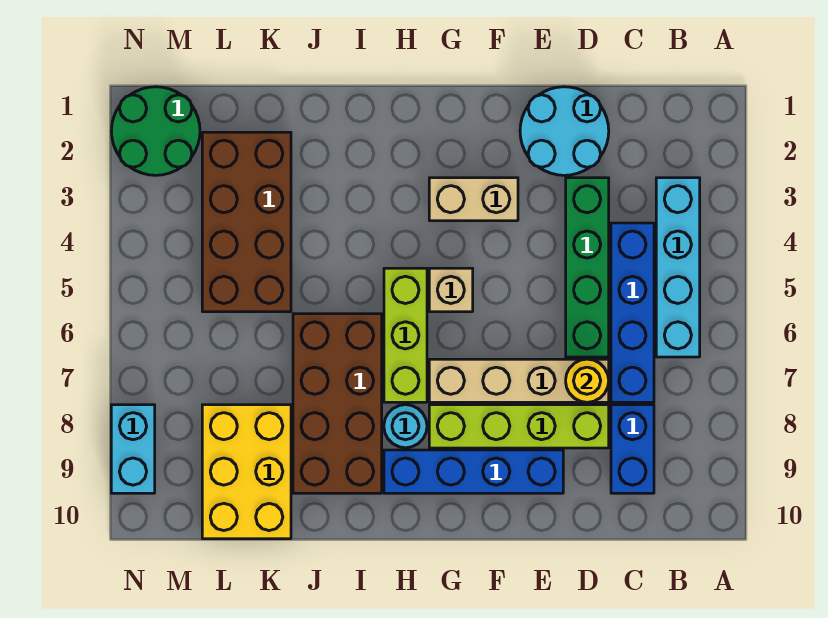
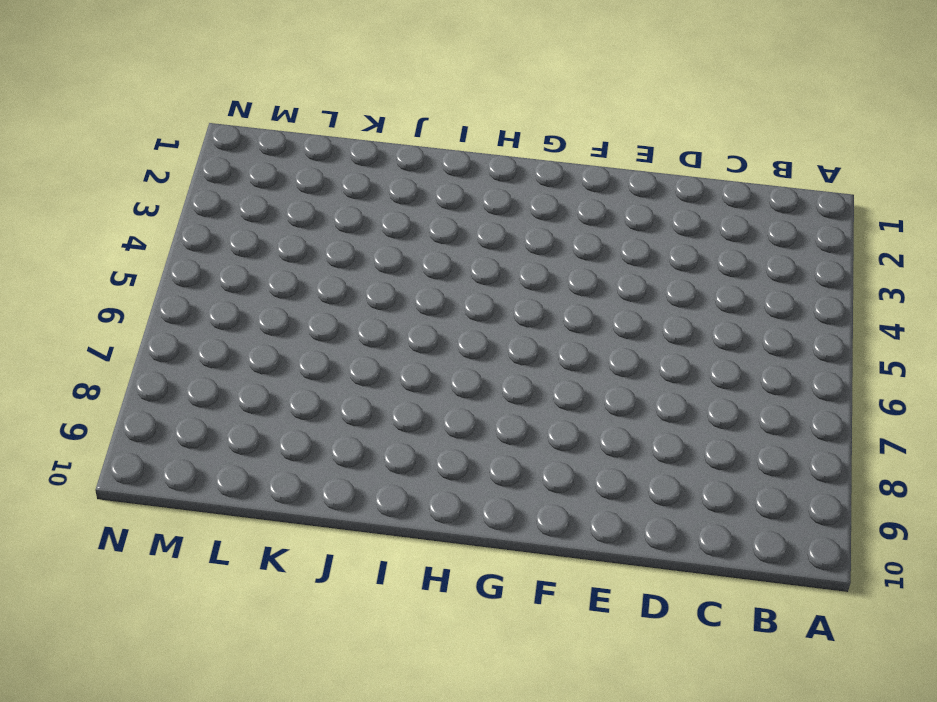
none -> cyan brick B3:B6 level 1
none -> blue brick C4:C7 level 1
none -> blue brick C8:C9 level 1

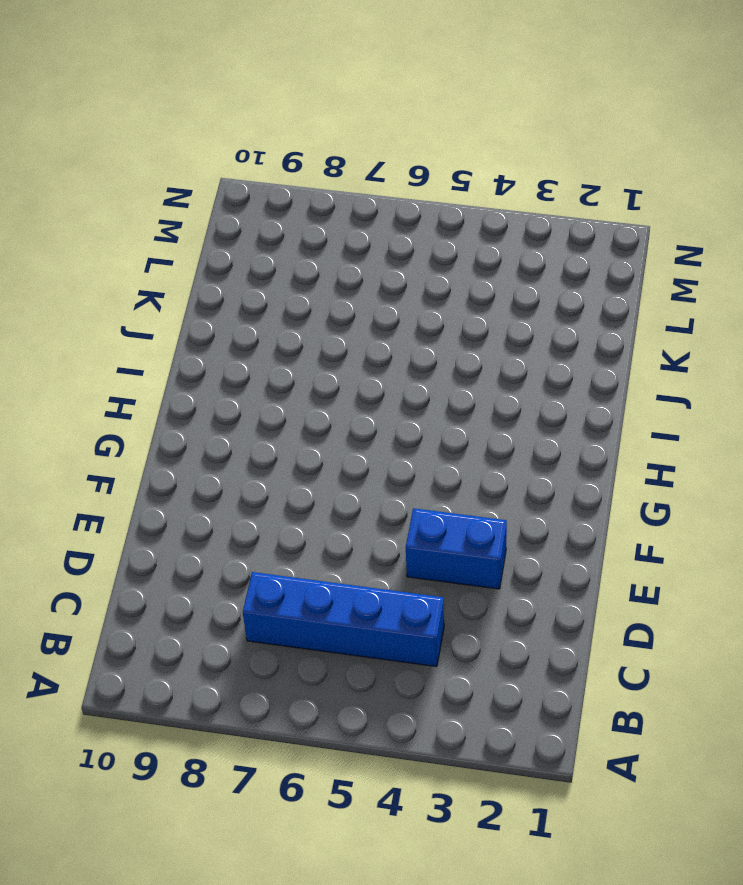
blue brick E3:E4 level 1 -> blue brick C8:C9 level 1
none -> cyan brick B3:B6 level 1
none -> cyan round brick D1:E2 level 1
none -> green brick D3:D6 level 1

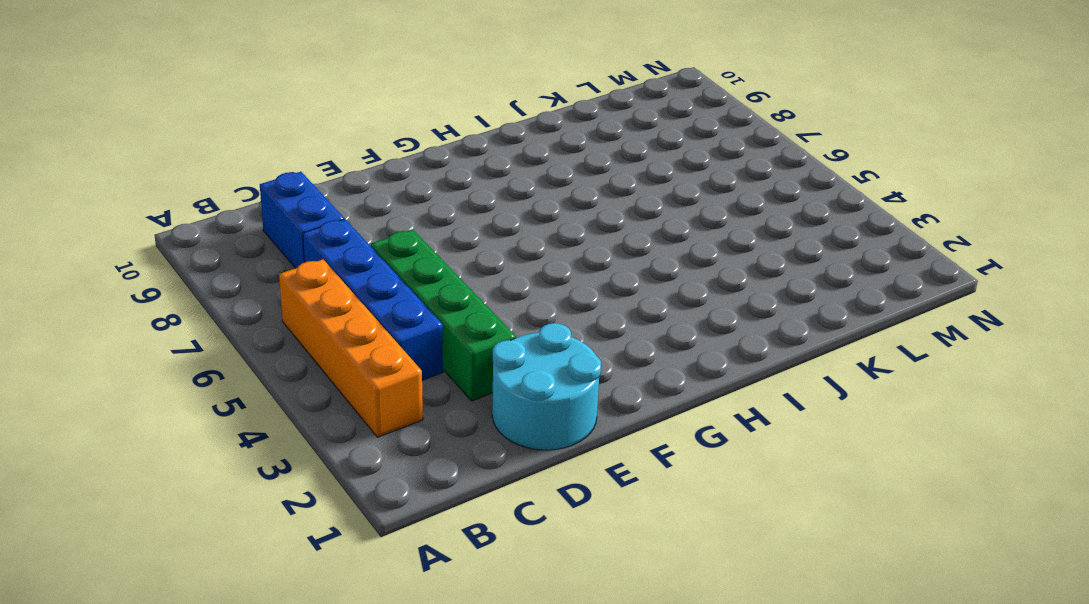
orange brick B3:B6 level 1 -> cyan brick B3:B6 level 1
none -> tan brick D7:G7 level 1
none -> lime brick D8:G8 level 1
none -> blue brick E9:H9 level 1

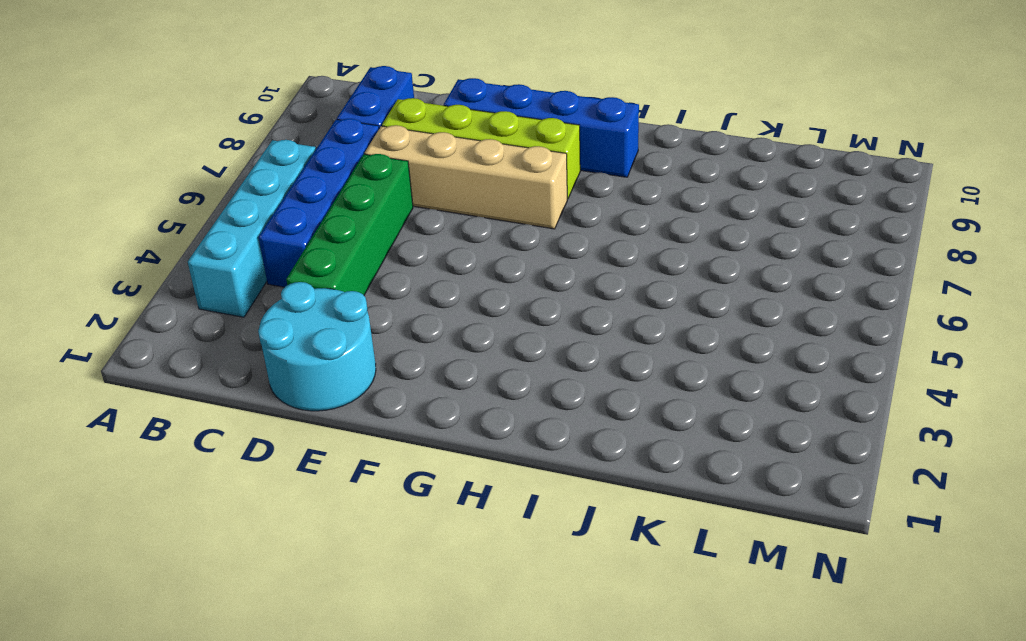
none -> tan brick F3:G3 level 1
none -> tan brick G5 level 1
none -> lime brick H5:H7 level 1

